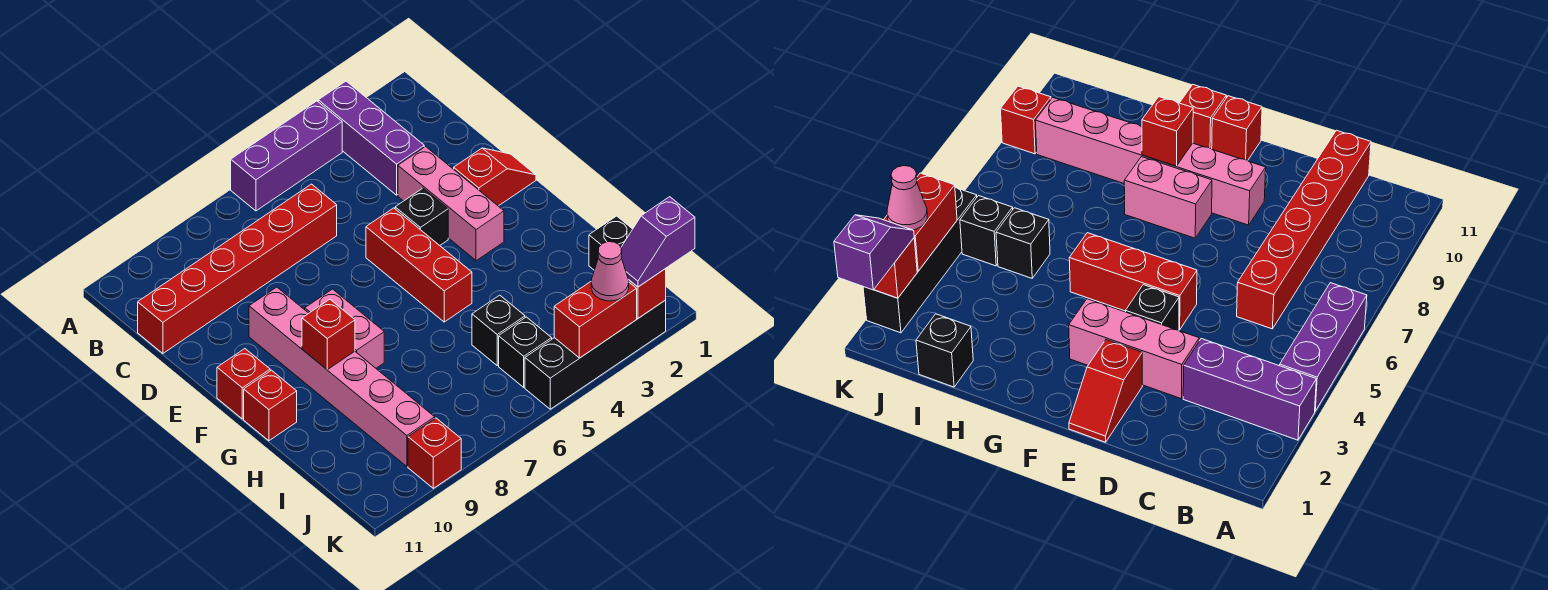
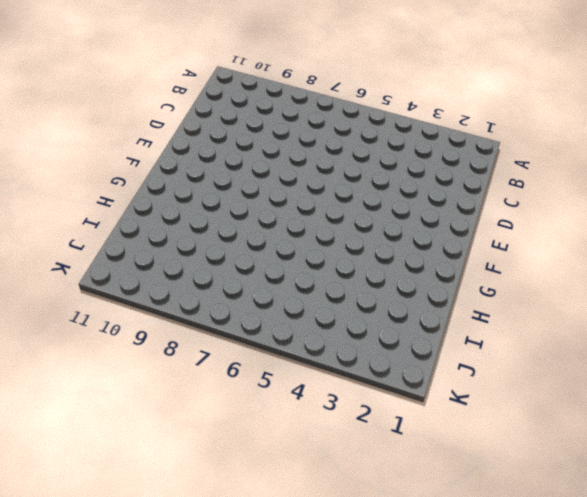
none -> purple brick A3:C3 level 1
none -> purple brick A4:A6 level 1
none -> red brick C6:C11 level 1

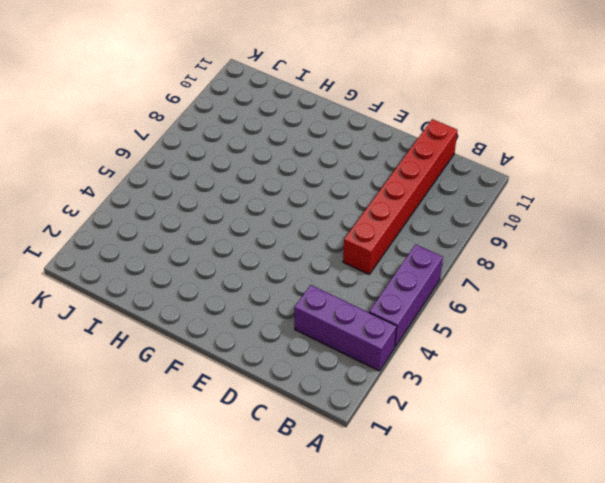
none -> pink brick D3:F3 level 1
none -> red slope E1:E2 level 1 top 2
none -> black brick E4 level 1

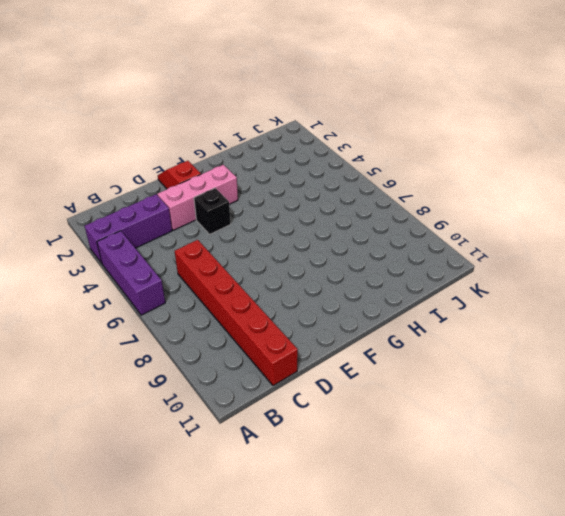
none -> red brick E5:G5 level 1
none -> pink brick E9:J9 level 1
none -> pink brick F8:G8 level 1

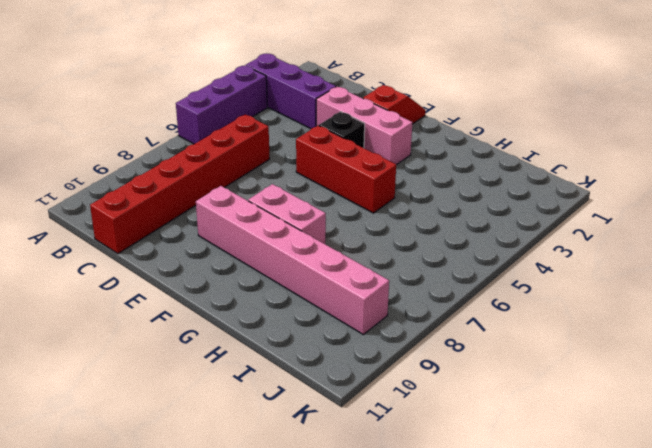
none -> red brick F11 level 1
none -> red brick G11 level 1
none -> black brick I1 level 1

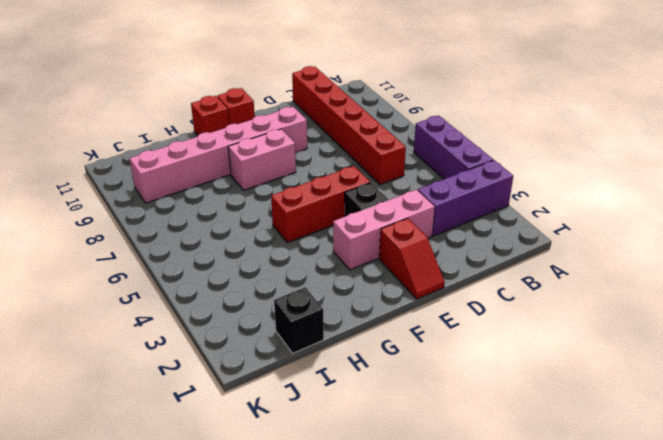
none -> black brick I5 level 1
none -> black brick J5 level 1
none -> black brick K2:K5 level 1

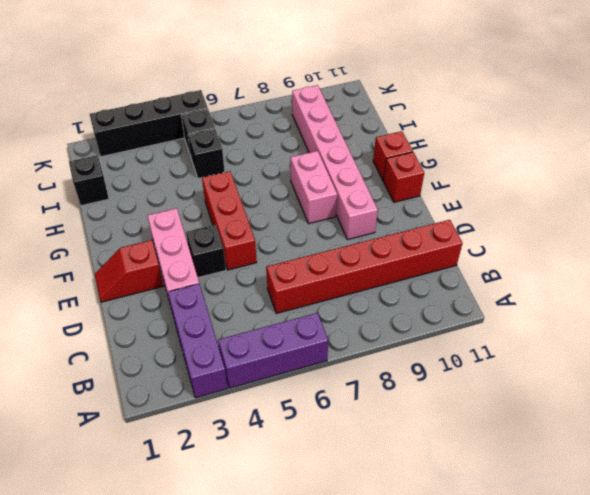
none -> red brick K9 level 1
none -> red brick G9 level 2
none -> red brick K2 level 2

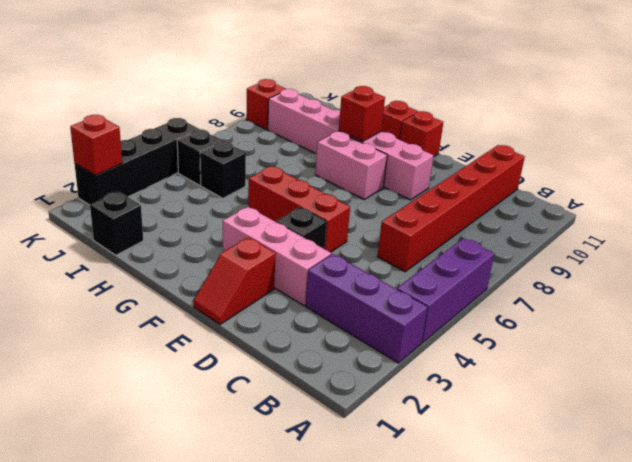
none -> red brick K3:K4 level 2
none -> purple slope K1:K2 level 3 top 1
none -> pink cone K3 level 3

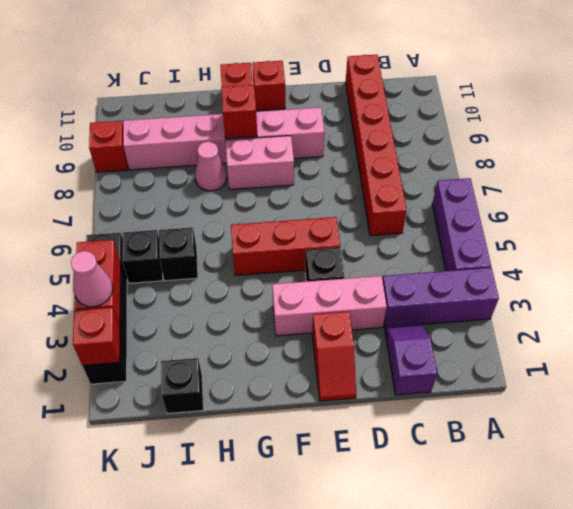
purple slope C1:C2 level 1 top 1 -> purple slope K1:K2 level 3 top 1
pink cone H8 level 1 -> none

